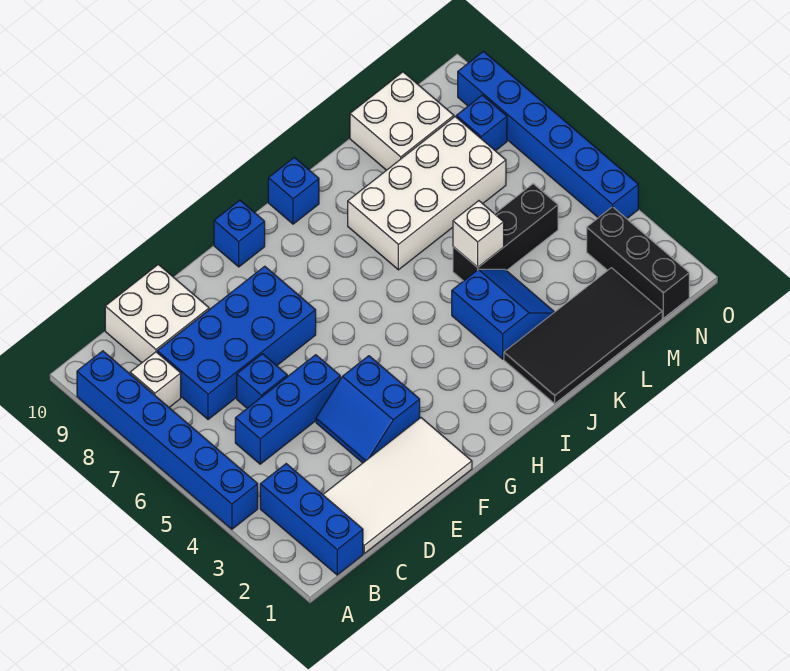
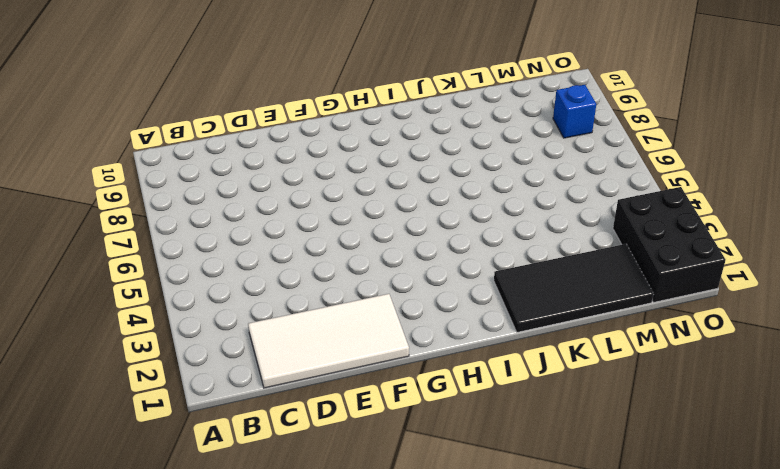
black brick N1:O3 level 1 -> black brick N1:N3 level 1
none -> blue brick A4:A9 level 1
none -> blue brick B1:B3 level 1
none -> white brick B8 level 1

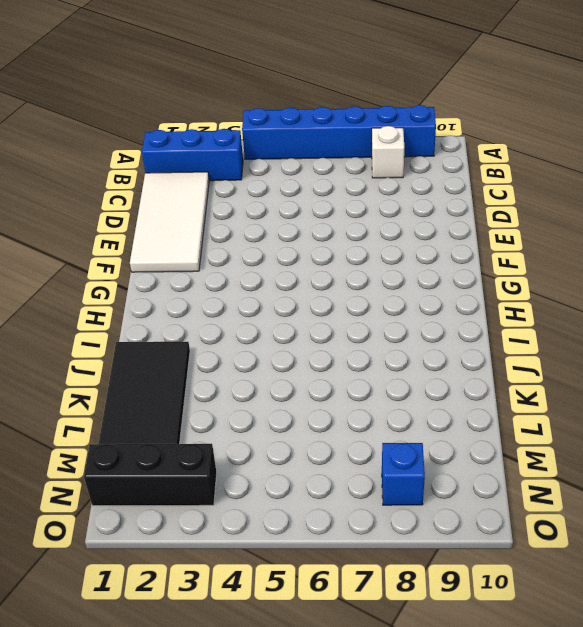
none -> blue brick C5:E5 level 1
none -> blue brick C7:F8 level 1
none -> white brick C9:D10 level 1

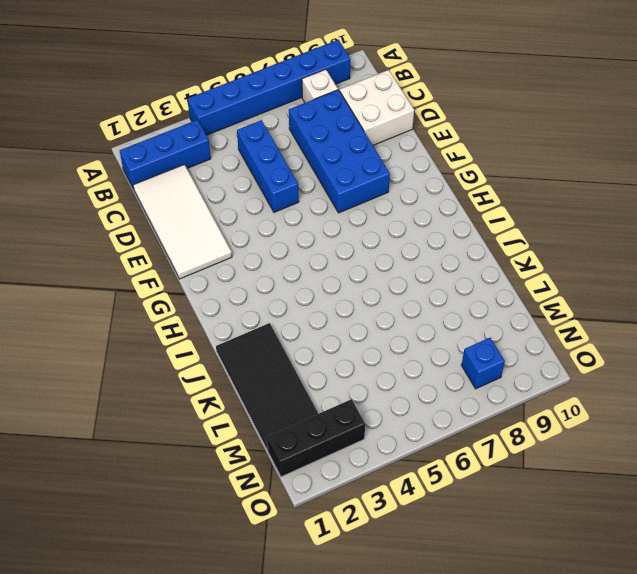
none -> blue brick D6 level 1
none -> blue slope E3:F4 level 1 top F
none -> blue brick G10 level 1

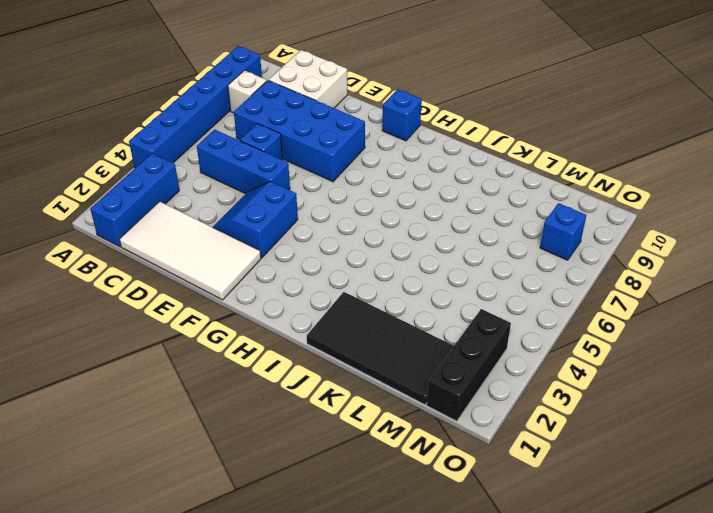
none -> blue brick I10 level 1
none -> blue slope J3:K4 level 1 top J
none -> white brick J7:M8 level 1

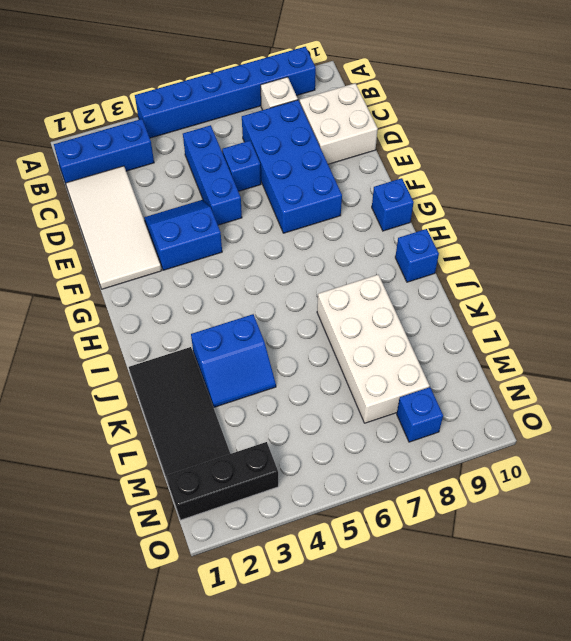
none -> black brick K5:M5 level 1
none -> white brick L9:M10 level 1
none -> blue brick O4:O9 level 1

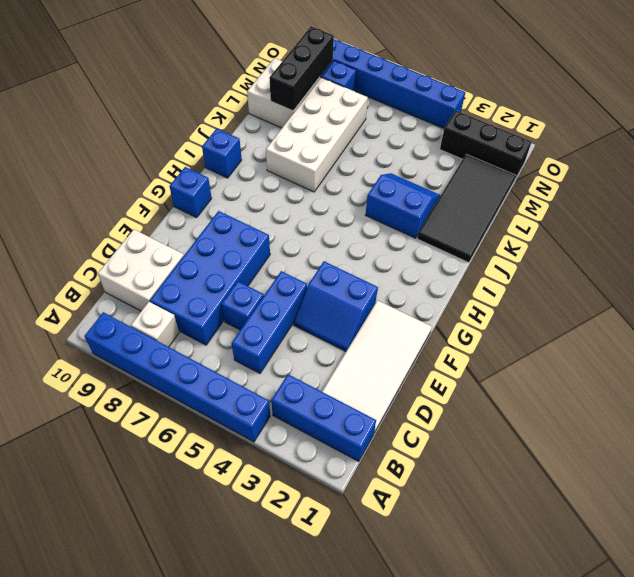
black brick L9:N9 level 2 -> black brick K5:M5 level 1
none -> white brick K5 level 2

